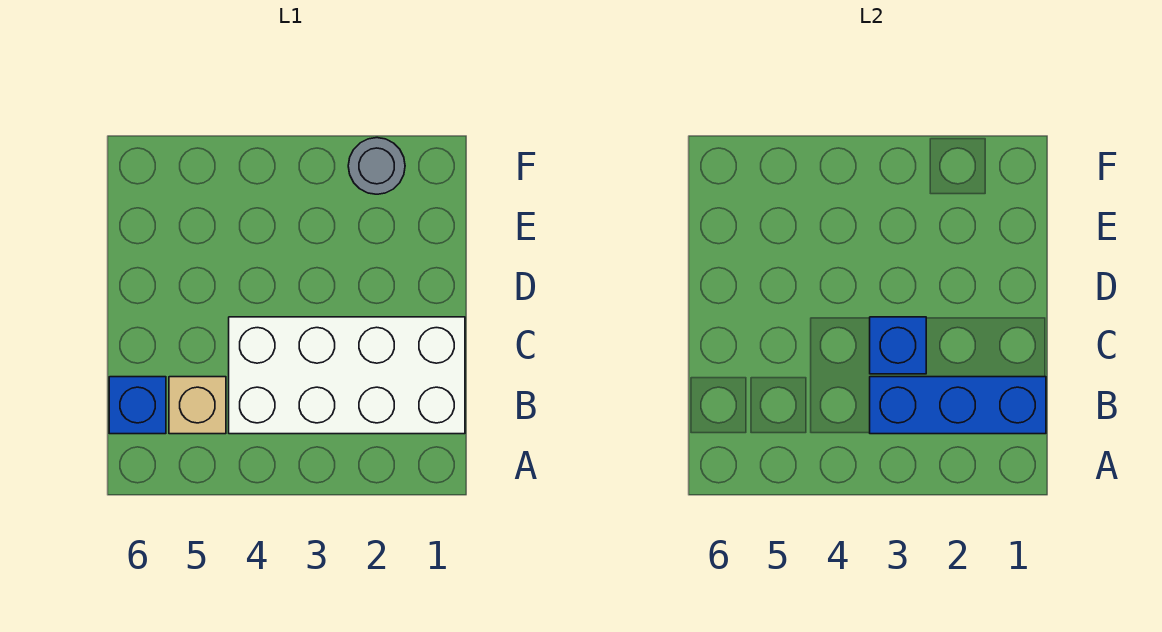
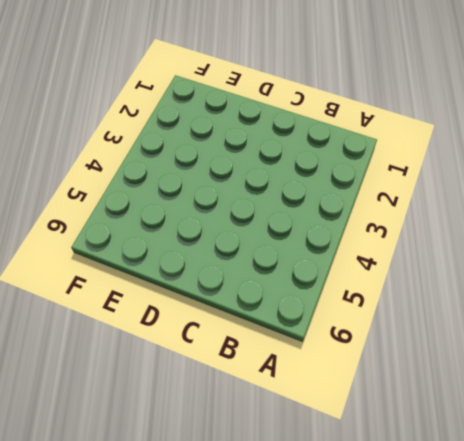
none -> white brick B1:C4 level 1
none -> tan brick B5 level 1

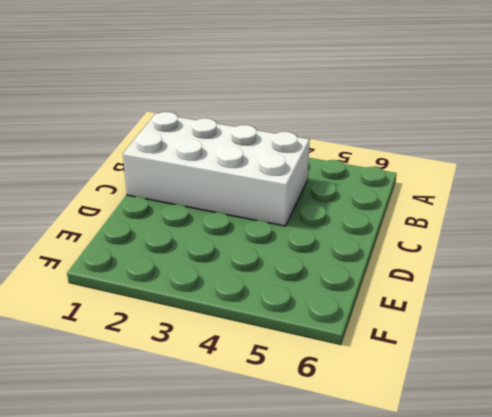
none -> tan brick B5 level 1
none -> blue brick B6 level 1

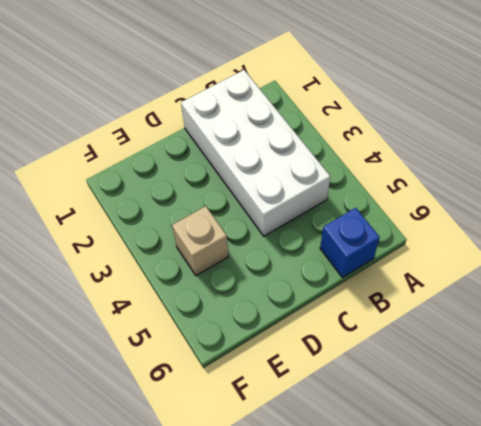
tan brick E4 level 1 -> tan brick B5 level 1
none -> grey round brick F2 level 1
none -> blue brick B1:B3 level 2

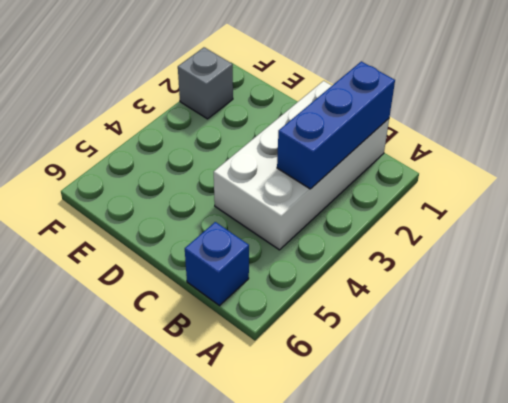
grey brick F2 level 1 -> grey round brick F2 level 1
none -> tan brick B5 level 1
none -> blue brick C3 level 2

